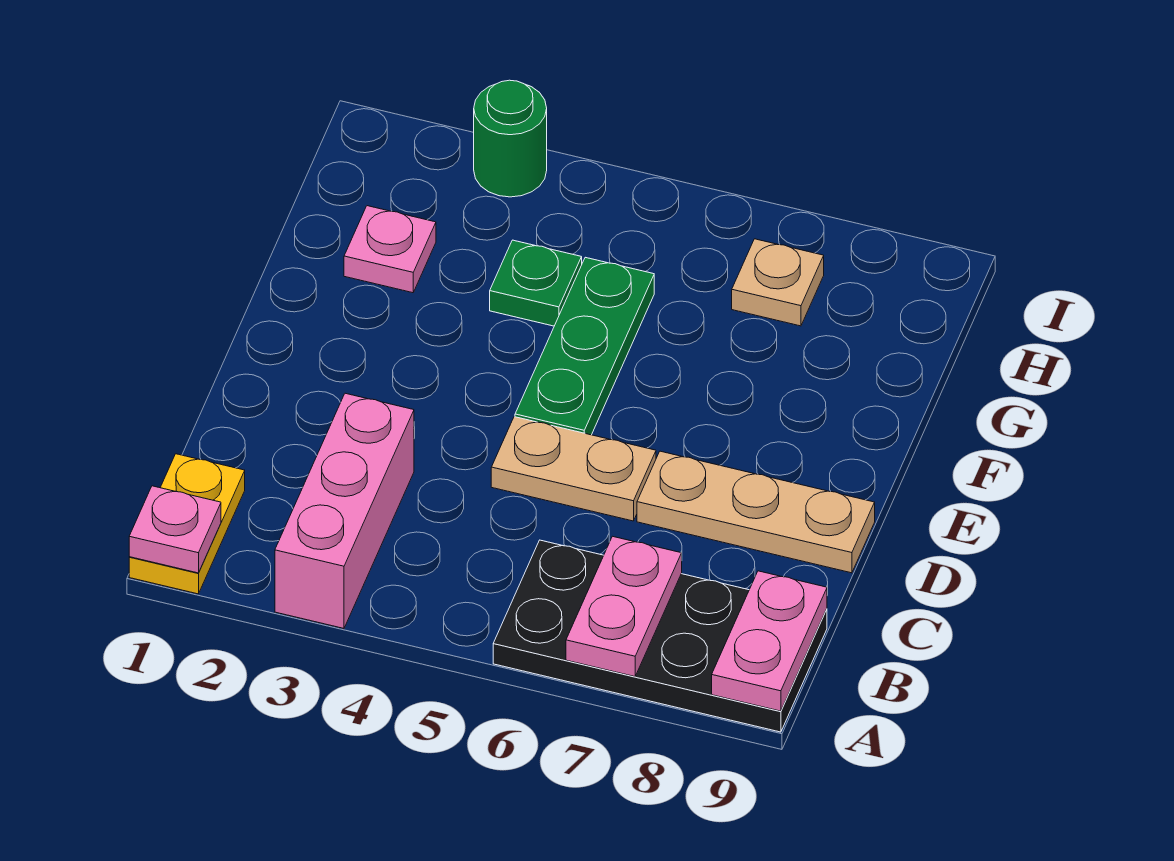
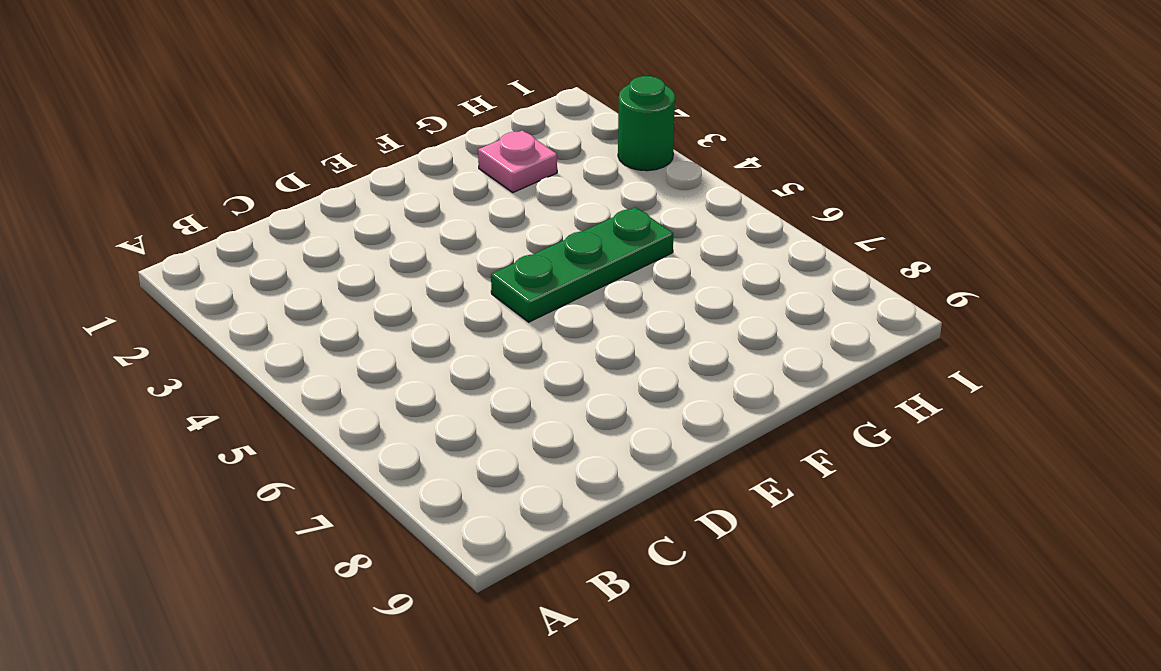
none -> yellow plate A1:B1 level 1
none -> pink brick A3:C3 level 1
none -> black plate A6:B9 level 1

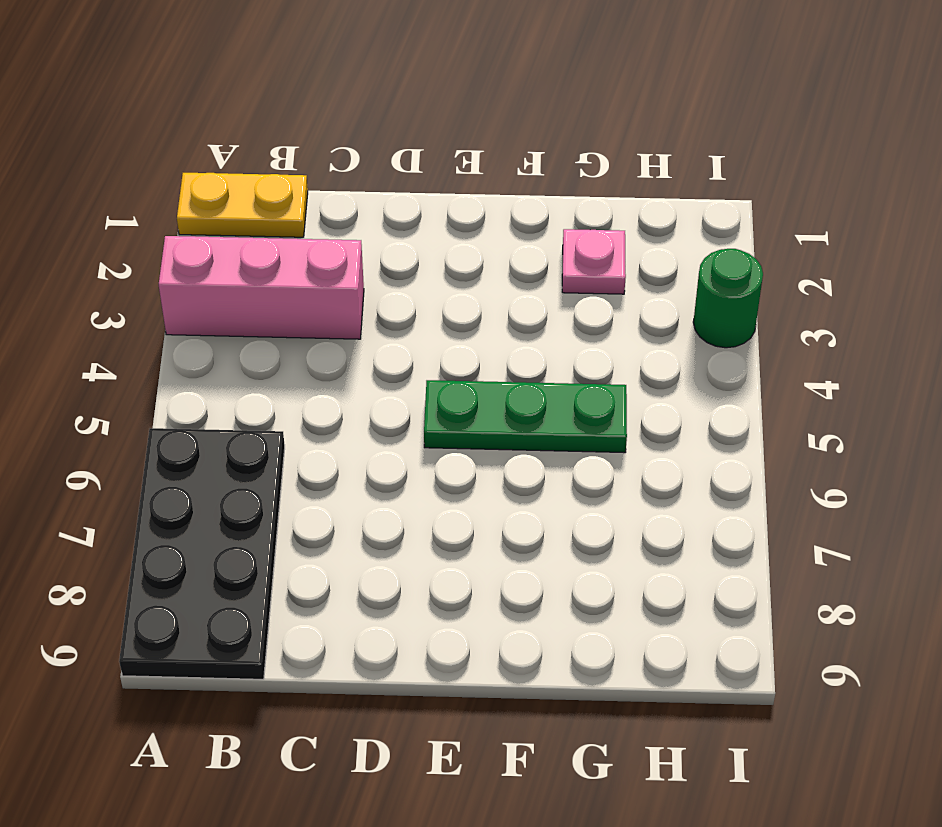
none -> tan plate D5:D6 level 1
none -> tan plate D7:D9 level 1
none -> green plate G4 level 1

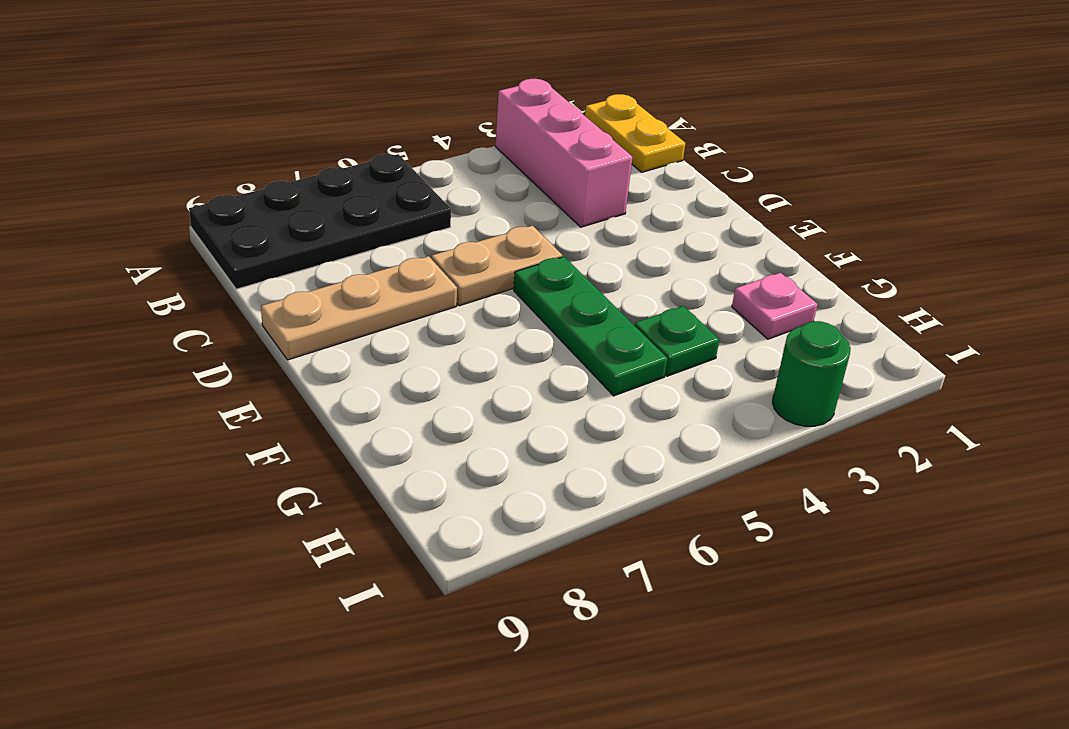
none -> tan plate H7 level 1
none -> pink plate A1 level 2
none -> pink plate A7:B7 level 2

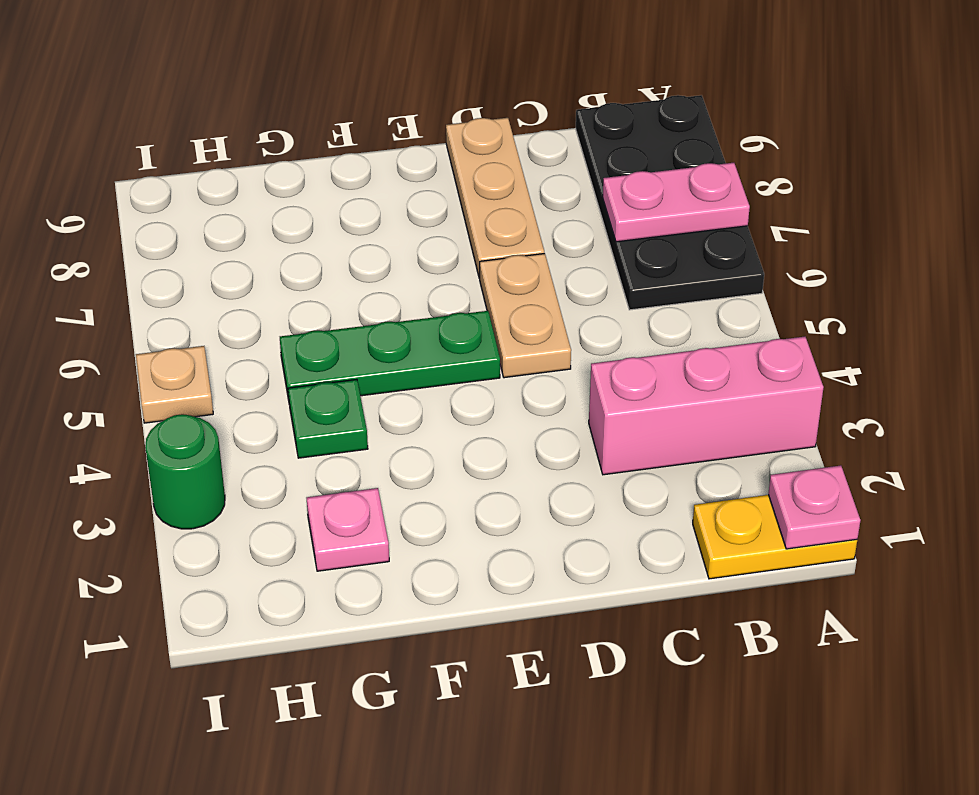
tan plate I5 level 1 -> tan plate H7 level 1
none -> pink plate A9:B9 level 2

